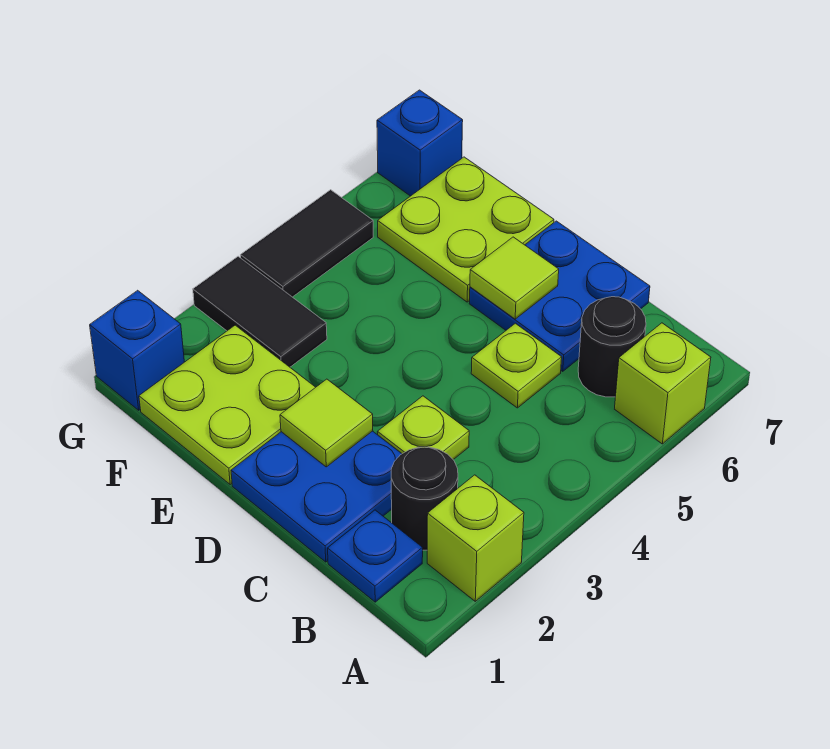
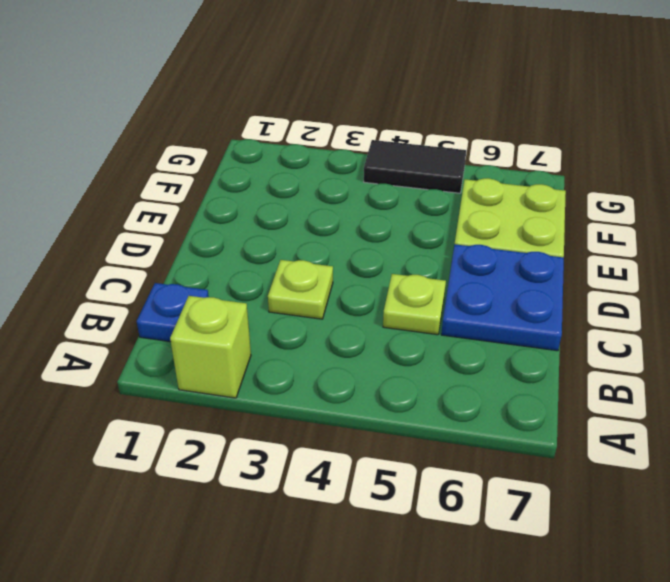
none -> lime brick A6 level 1
none -> black round brick B2 level 1
none -> black round brick B6 level 1

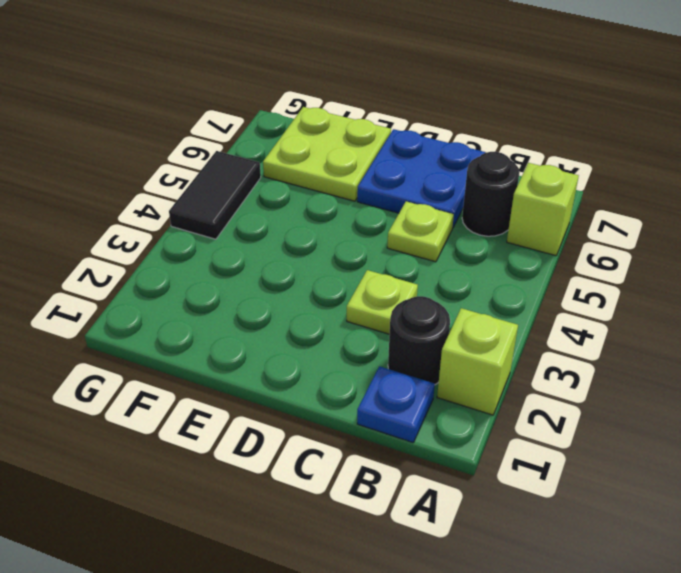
none -> blue plate C1:D2 level 1
none -> lime plate E1:F2 level 1
none -> black tile F3:G3 level 1

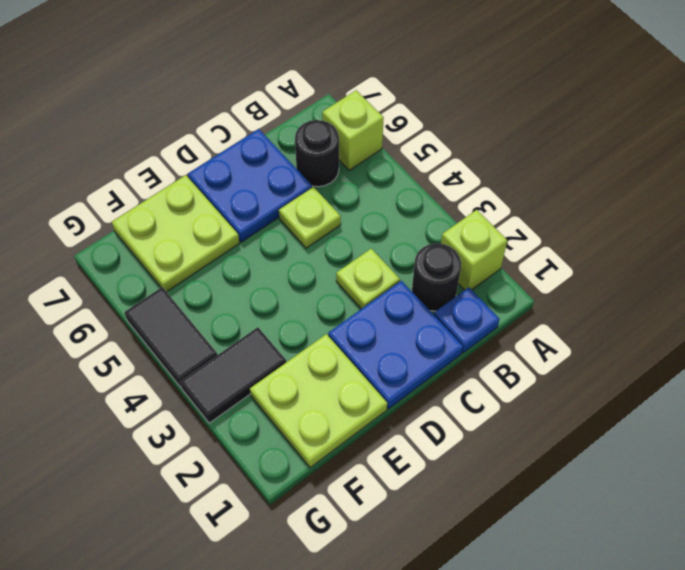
none -> blue brick G1 level 1
none -> blue brick G7 level 1
none -> lime tile D2 level 2

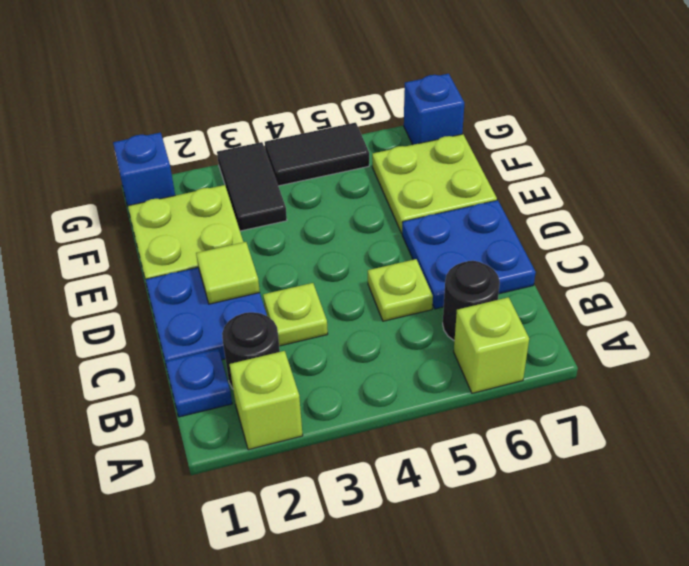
none -> lime tile D6 level 2

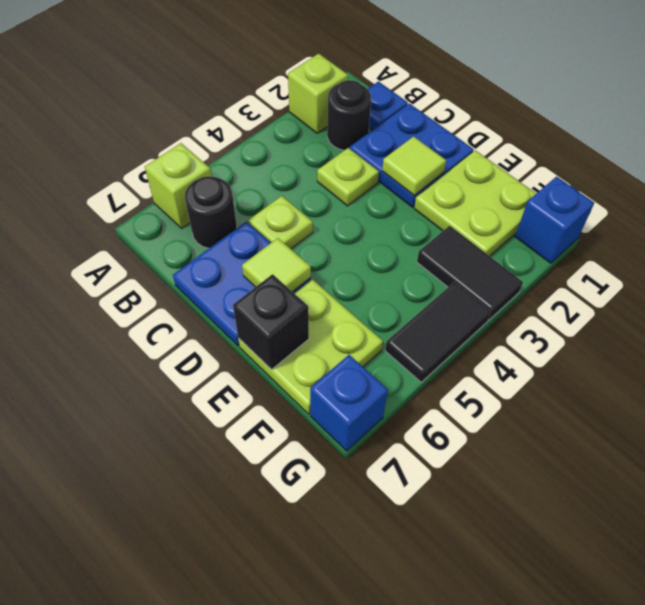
black brick E7 level 2 -> none

